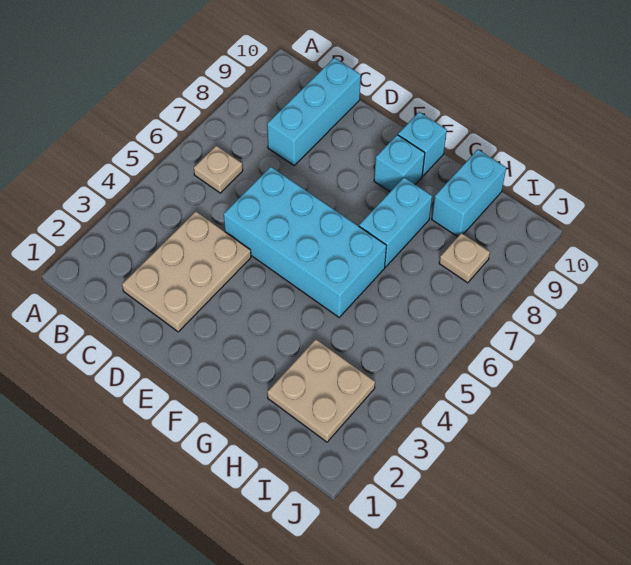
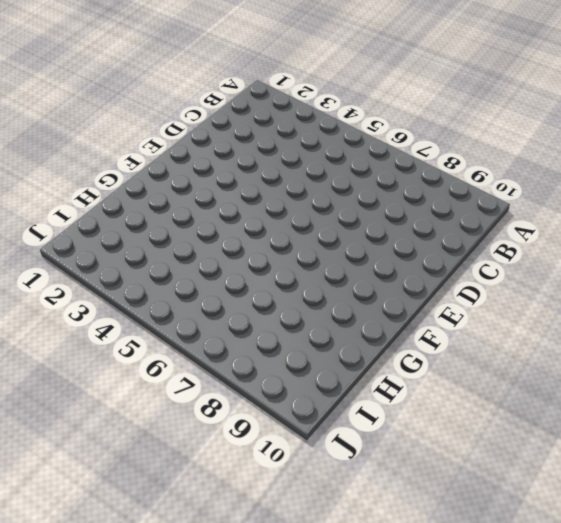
none -> tan plate B6 level 1
none -> tan plate C2:D4 level 1

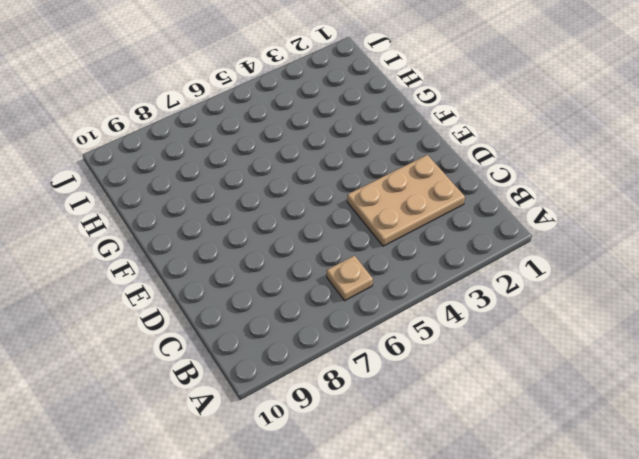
none -> cyan brick C8:C10 level 1
none -> cyan brick D5:G6 level 1

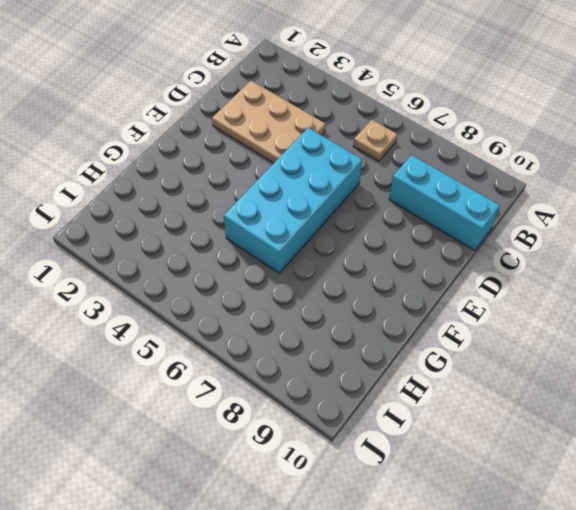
none -> cyan brick F9 level 1
none -> cyan brick F10 level 1

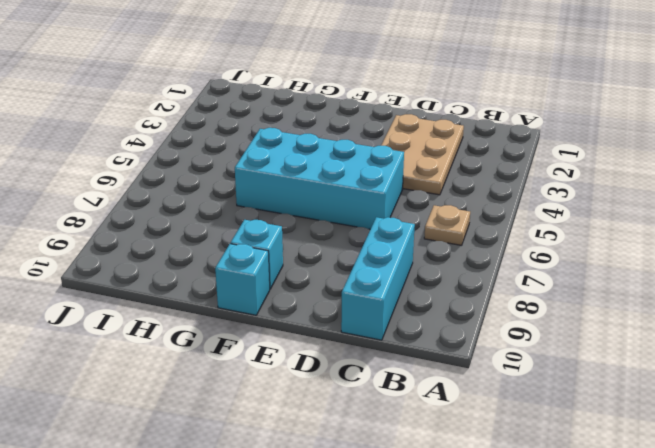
none -> cyan brick G7:G8 level 1
none -> tan plate H2:I3 level 1

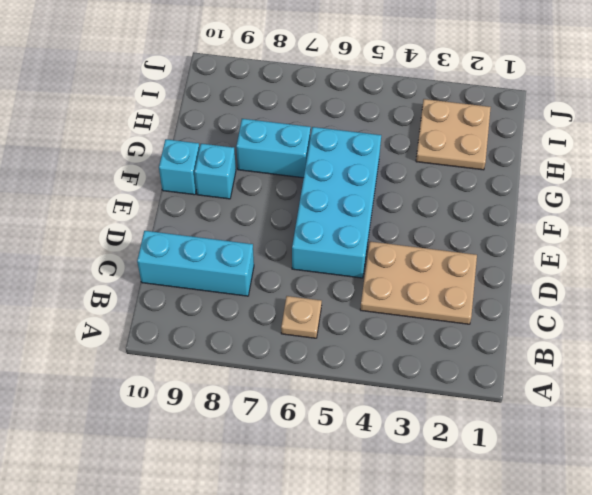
none -> cyan brick H9:H10 level 1
none -> tan plate I8 level 1

